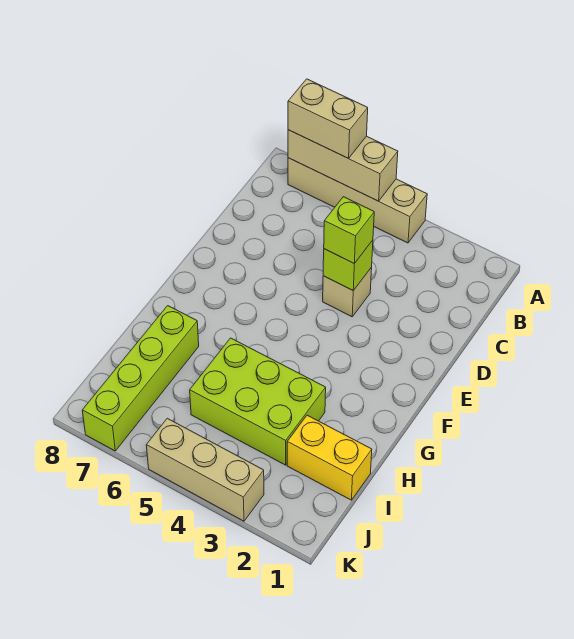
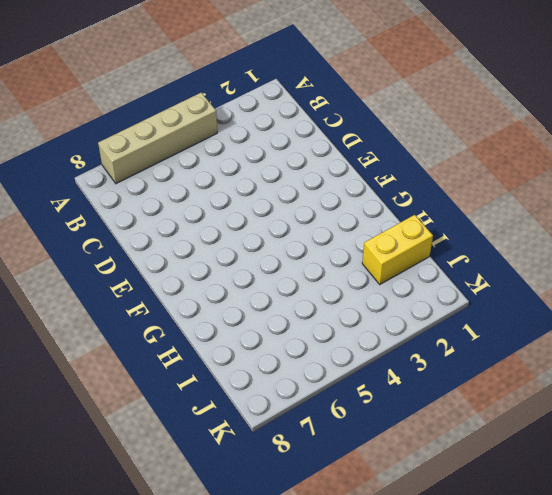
none -> tan brick D4 level 1
none -> lime brick H3:I5 level 1

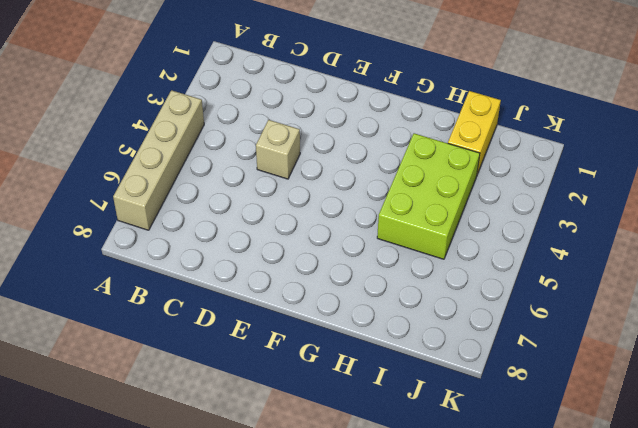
none -> lime brick H7:K7 level 1
none -> tan brick K3:K5 level 1

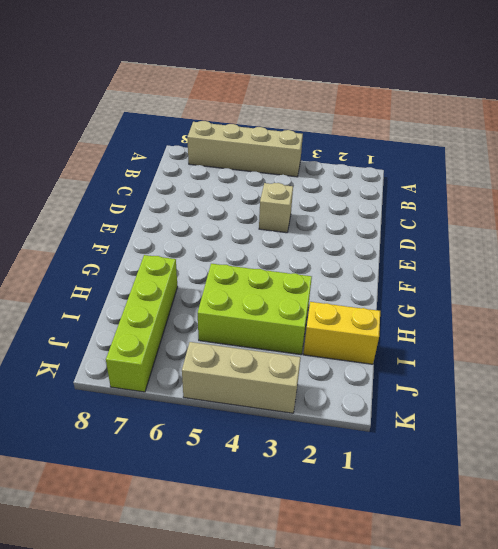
none -> tan brick A5:A7 level 2
none -> lime brick D4 level 2

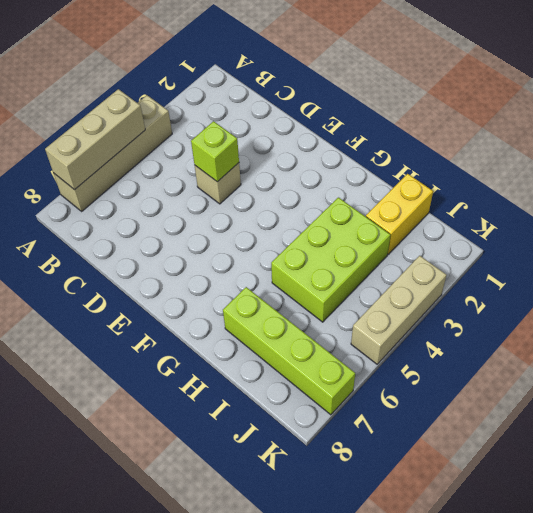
none -> tan brick A6:A7 level 3
none -> lime brick D4 level 3

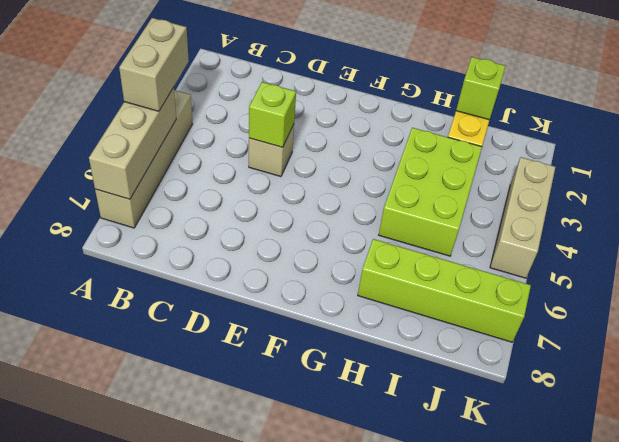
tan brick A4:A5 level 3 -> tan brick A6:A7 level 3
lime brick I1 level 2 -> lime brick D4 level 3

